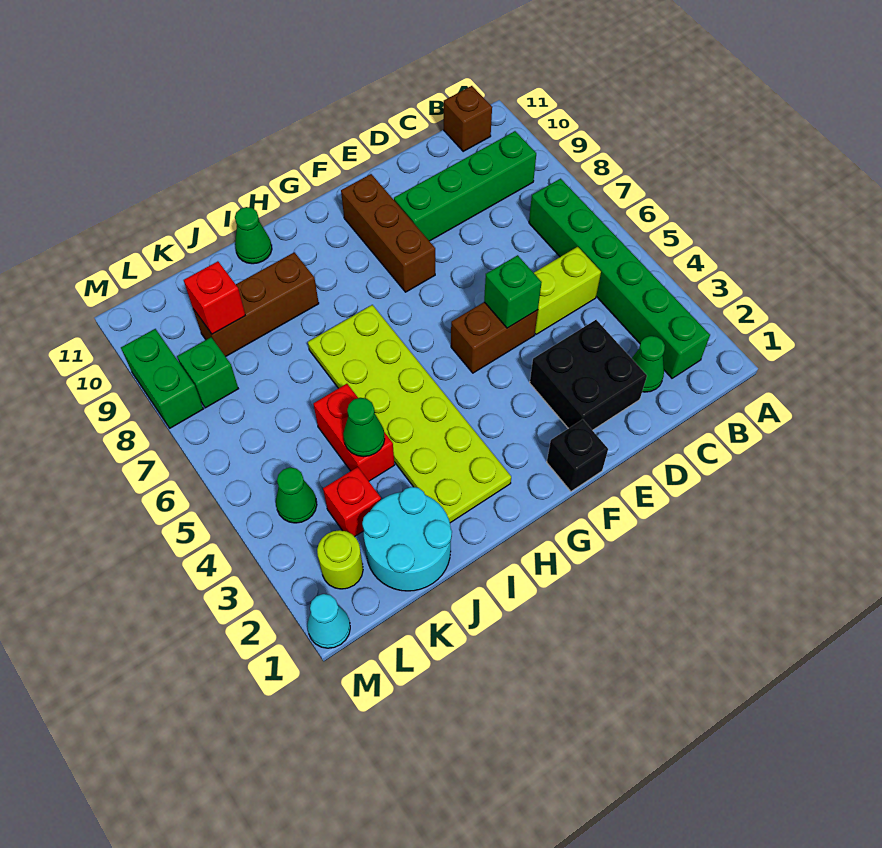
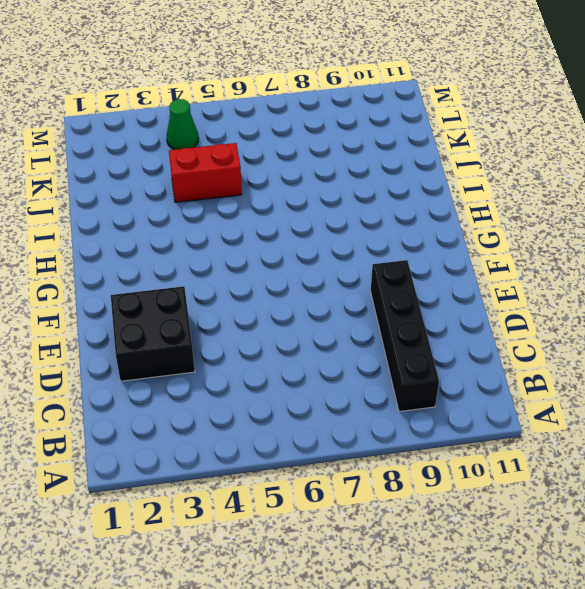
black brick B9:E9 level 1 -> green brick B9:E9 level 1
none -> green brick B2:B7 level 1
none -> brown brick B11 level 1
none -> green cone C2 level 1

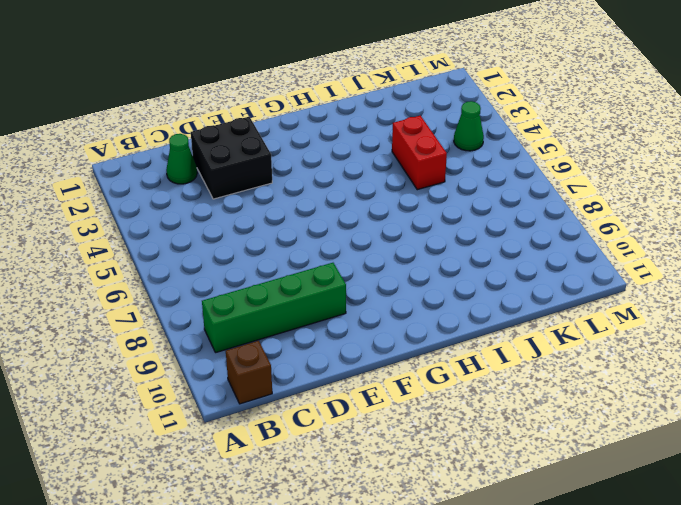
none -> green brick B2:B7 level 1
none -> lime brick C5:D5 level 1
none -> brown brick E5:F5 level 1

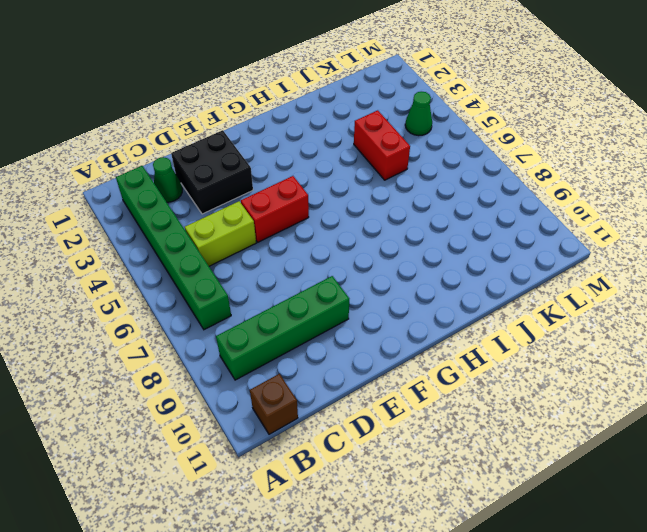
red brick E5:F5 level 1 -> brown brick E5:F5 level 1
none -> black brick F1 level 1
none -> brown brick F8:F10 level 1
none -> lime plate H2:I7 level 1

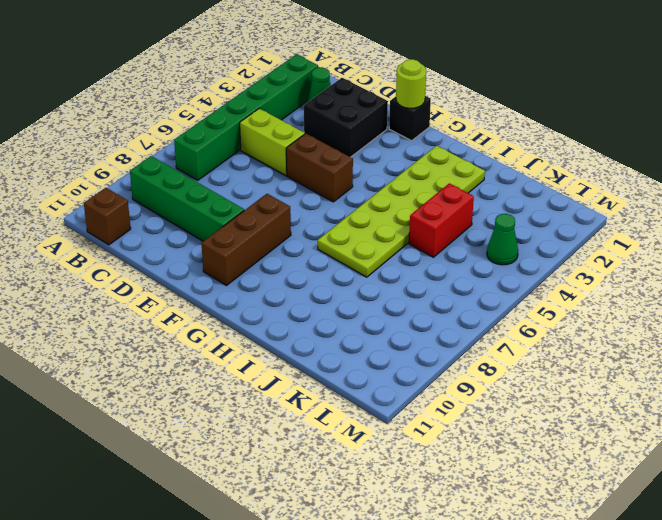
lime round brick F1 level 2 -> lime round brick L2 level 1
none -> brown brick I9:K9 level 1
none -> green cone I11 level 1
none -> cyan round brick J1:K2 level 1

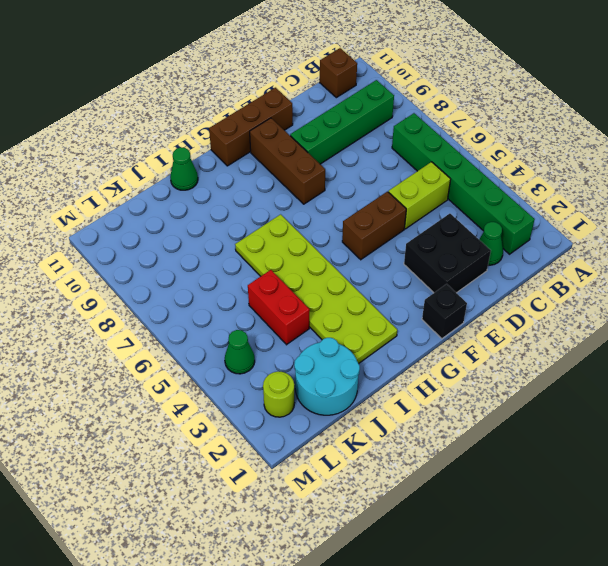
brown brick E11:G11 level 1 -> brown brick I9:K9 level 1
none -> red brick K3 level 1
none -> green brick L8 level 1
none -> cyan cone M1 level 1

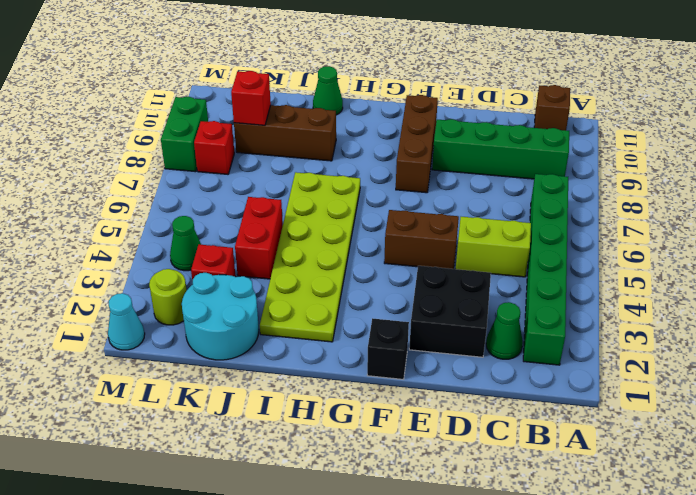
red brick L8 level 1 -> green brick L8 level 1
none -> green brick E5 level 2
none -> green cone J4 level 2

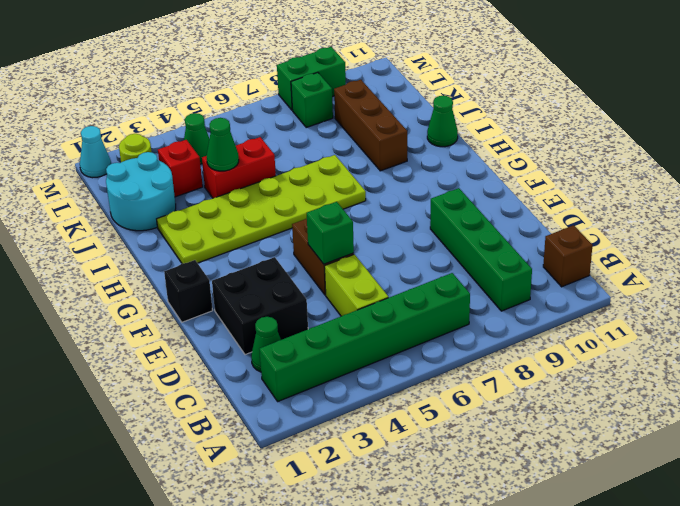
none -> brown brick F8:F10 level 1
none -> red brick K9 level 2

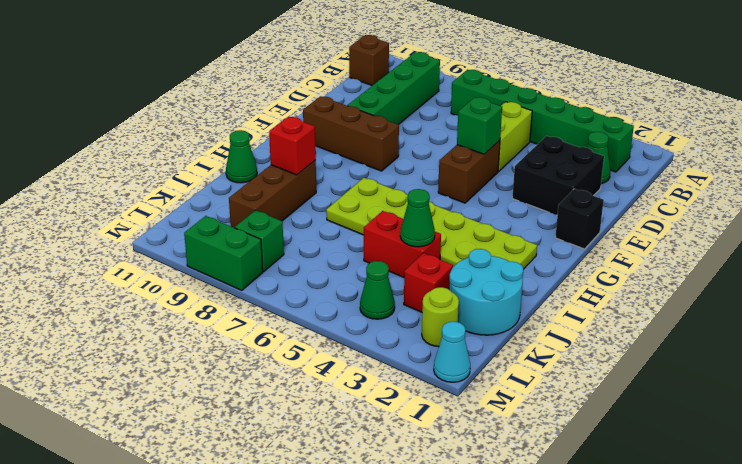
red brick I9 level 2 -> red brick K9 level 2

